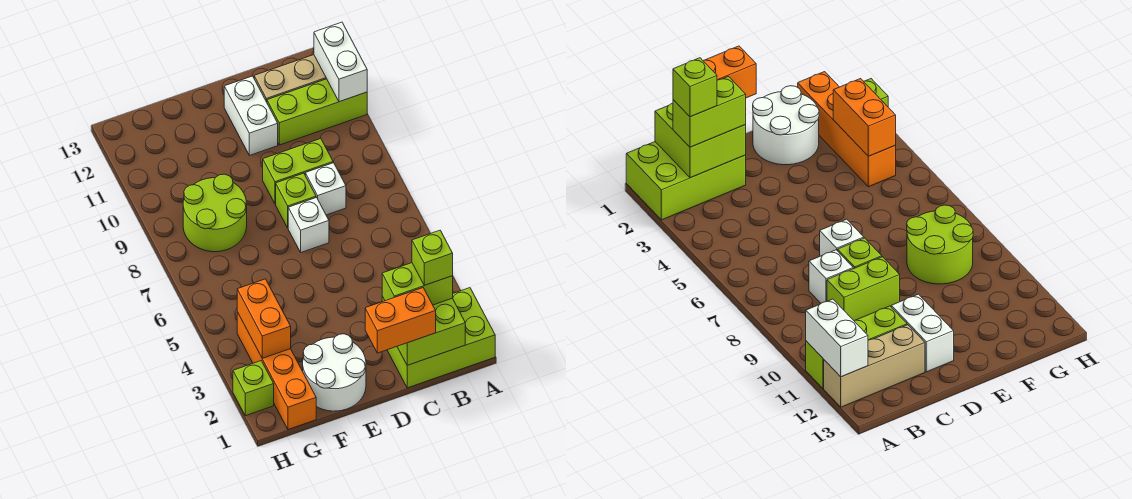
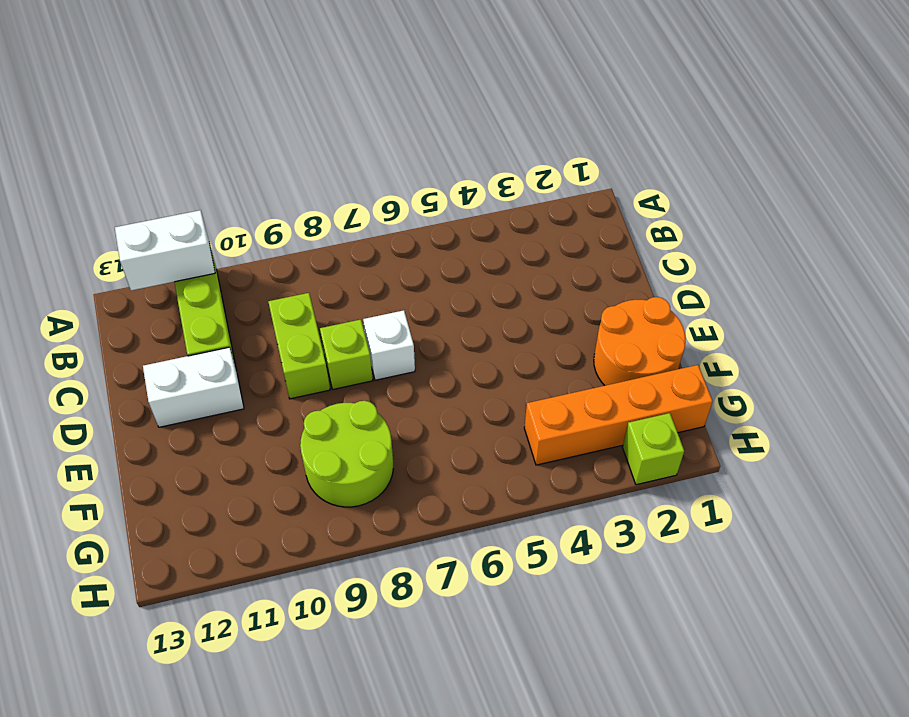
orange round brick E1:F2 level 1 -> white round brick E1:F2 level 1
none -> lime brick A1:C2 level 1
none -> tan brick A12:C12 level 1
none -> white brick C8 level 1

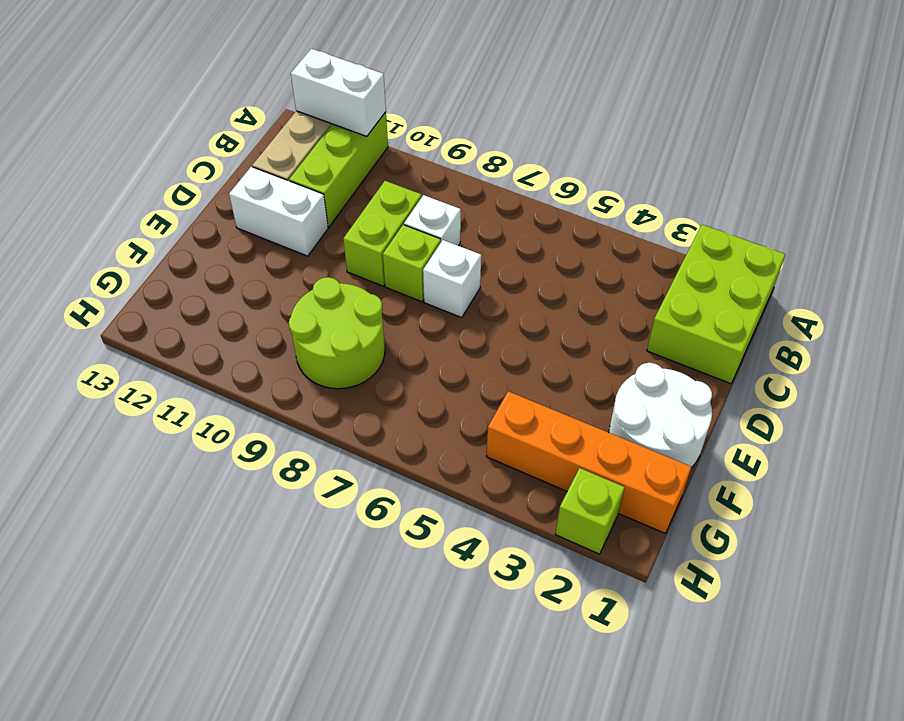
none -> lime brick B1:C2 level 2
none -> orange brick G3:G4 level 2
none -> lime brick B2:C2 level 3

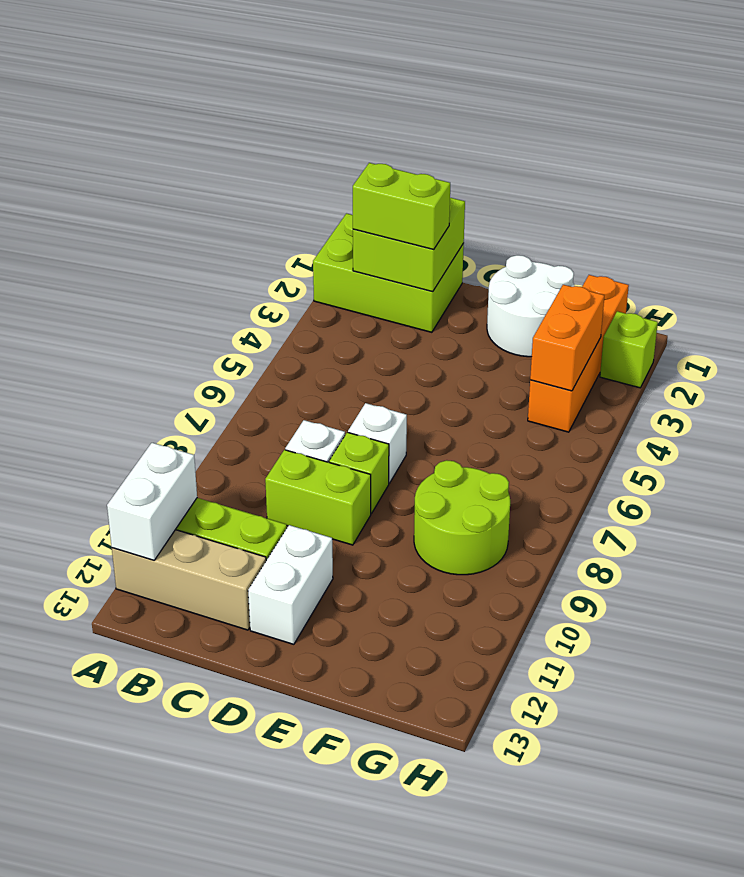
none -> orange brick C1:D1 level 3
none -> lime brick B2 level 4

